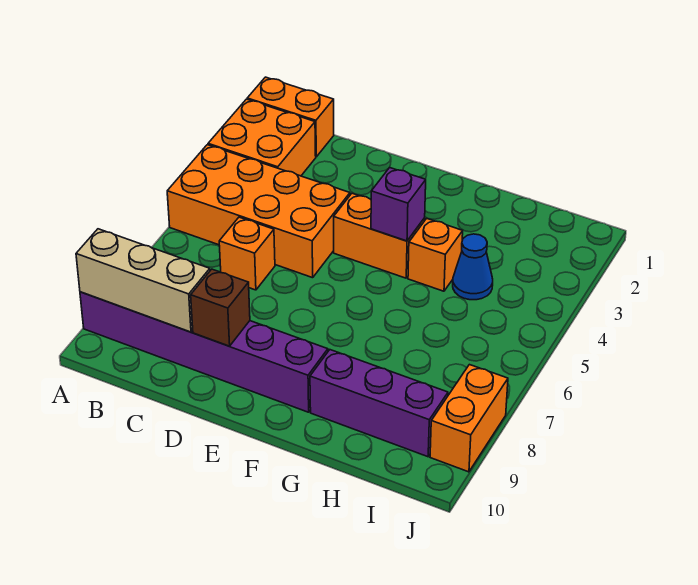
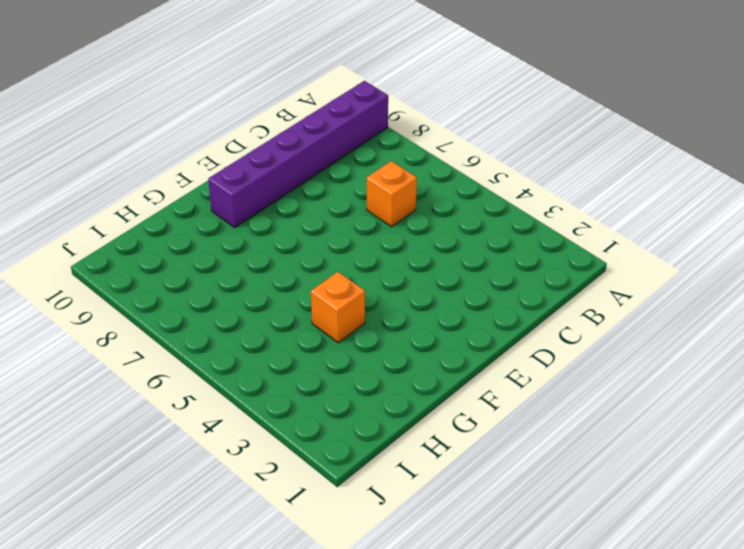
none -> orange brick A1:B1 level 1
none -> orange brick A2:B3 level 1
none -> orange brick A4:D5 level 1

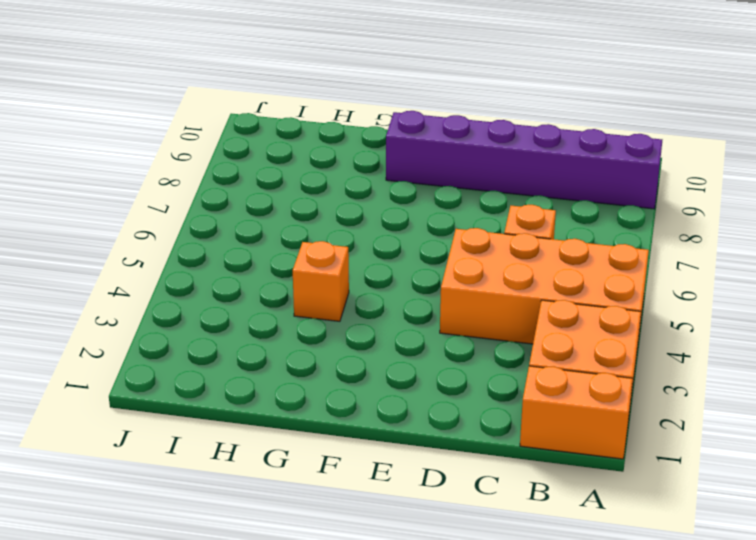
none -> orange brick E4:F4 level 1
none -> purple brick G9:I9 level 1
none -> blue cone H4 level 1

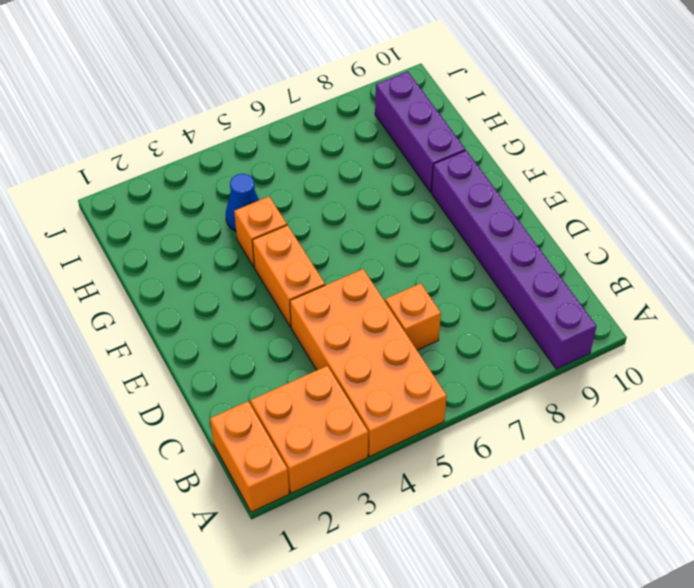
none -> orange brick J8:J9 level 1
none -> tan brick A9:C9 level 2
none -> brown brick D9 level 2

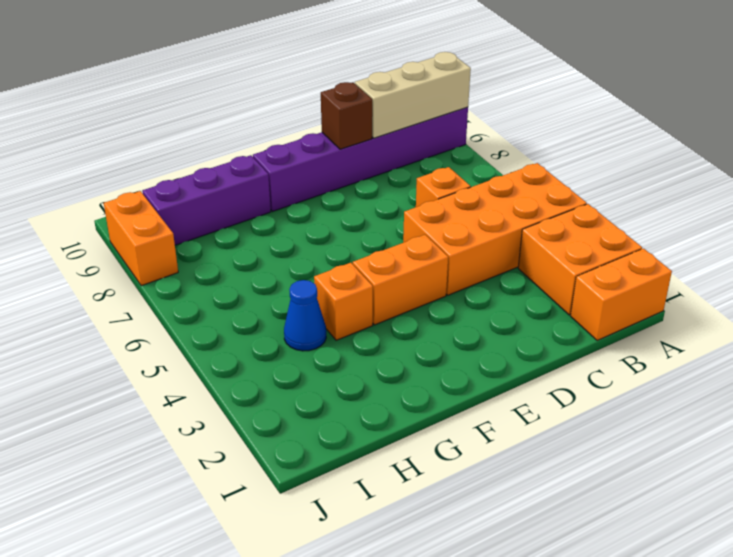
none -> purple brick F4 level 2

